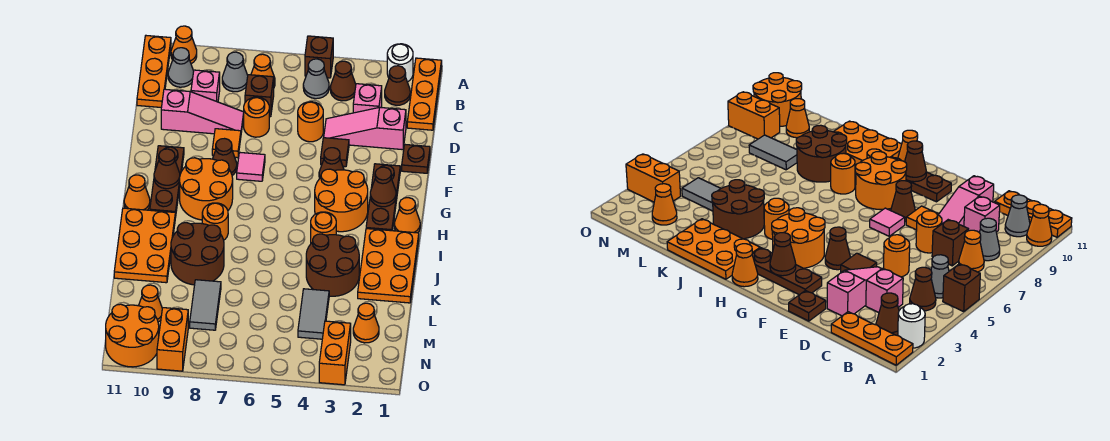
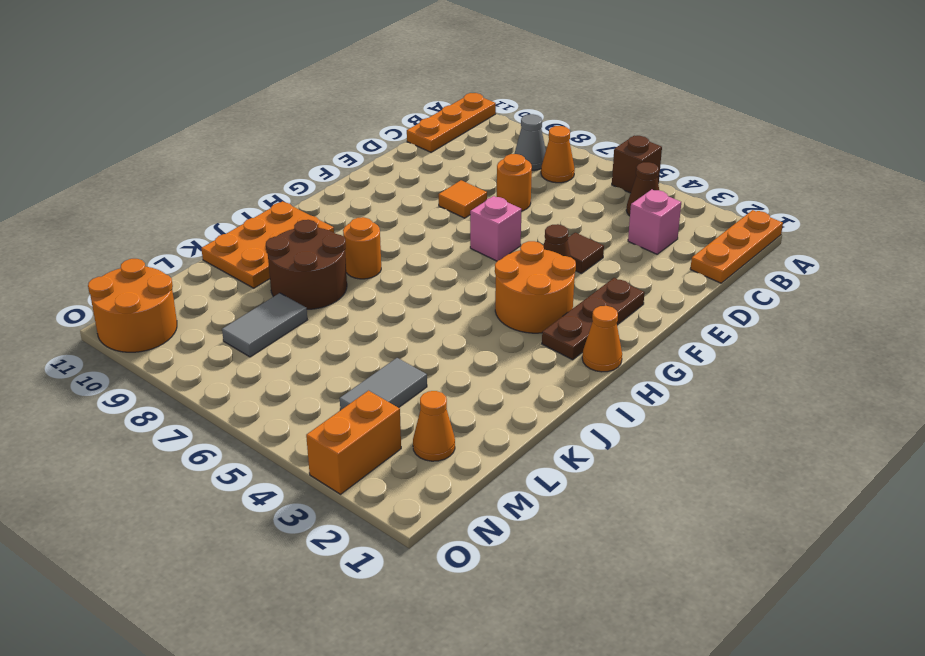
pink brick F6 level 1 -> pink brick C9 level 1
none -> white round brick A2 level 1
none -> orange cone A10 level 1
none -> brown cone B2 level 1
none -> grey cone B5 level 1

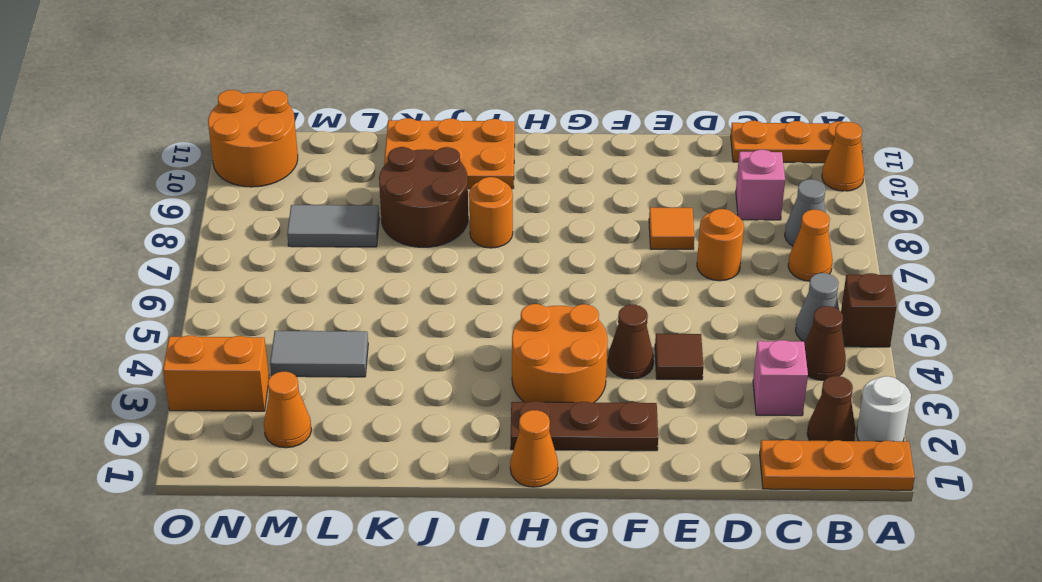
none -> grey cone B10 level 1
none -> brown brick C7 level 1
none -> pink slope D2:D4 level 1 top 2
none -> orange round brick D5 level 1

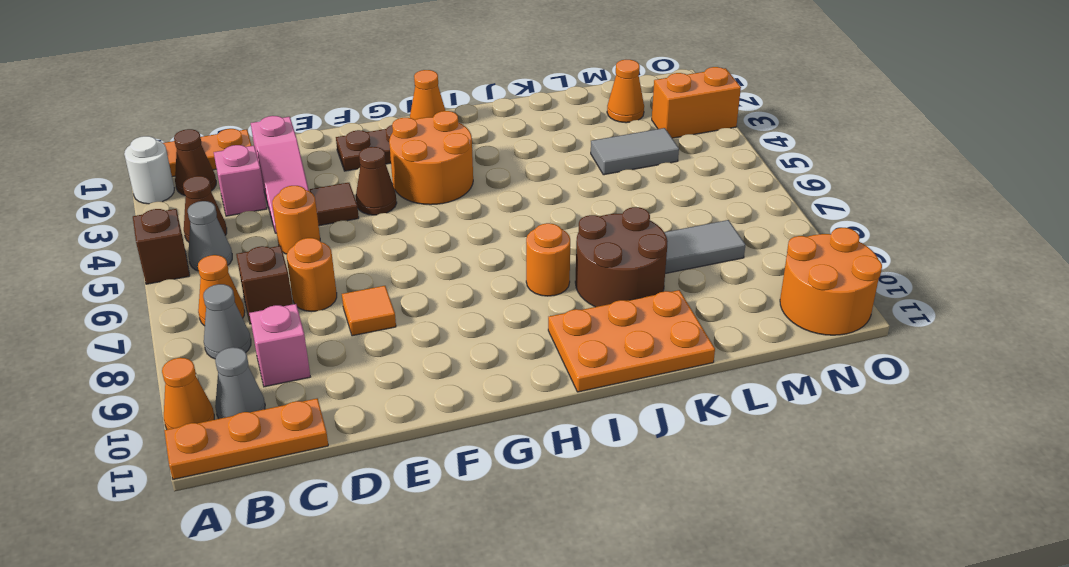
none -> pink slope D8:D10 level 1 top 10
none -> brown plate E1 level 1
none -> pink tile F7 level 1
none -> brown cone F8 level 1

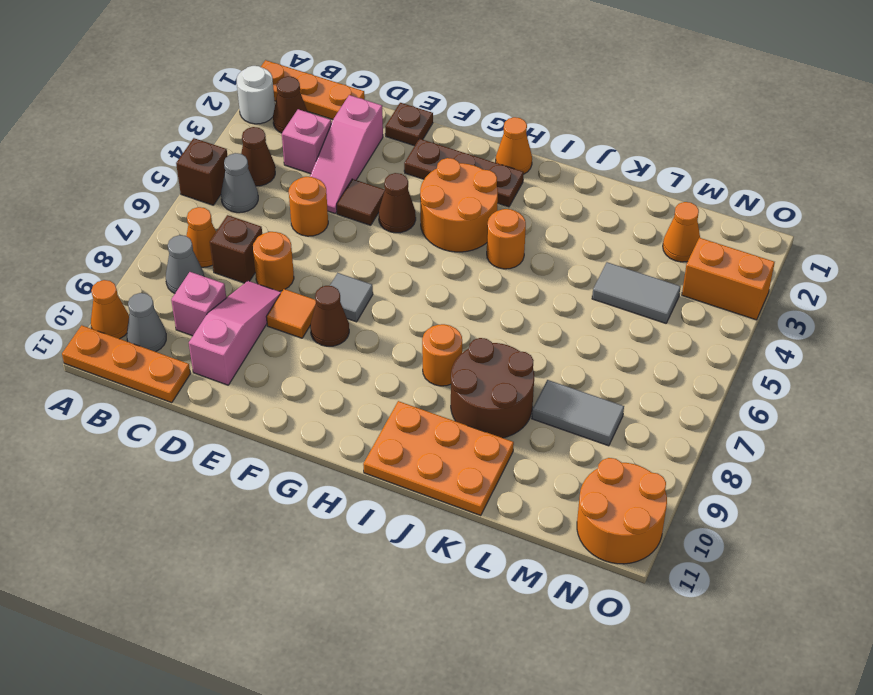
grey tile F7 level 1 -> pink tile F7 level 1
none -> brown plate F10:H10 level 1
none -> orange round brick G8:H9 level 1
none -> orange cone H11 level 1
none -> orange plate I1:K2 level 1

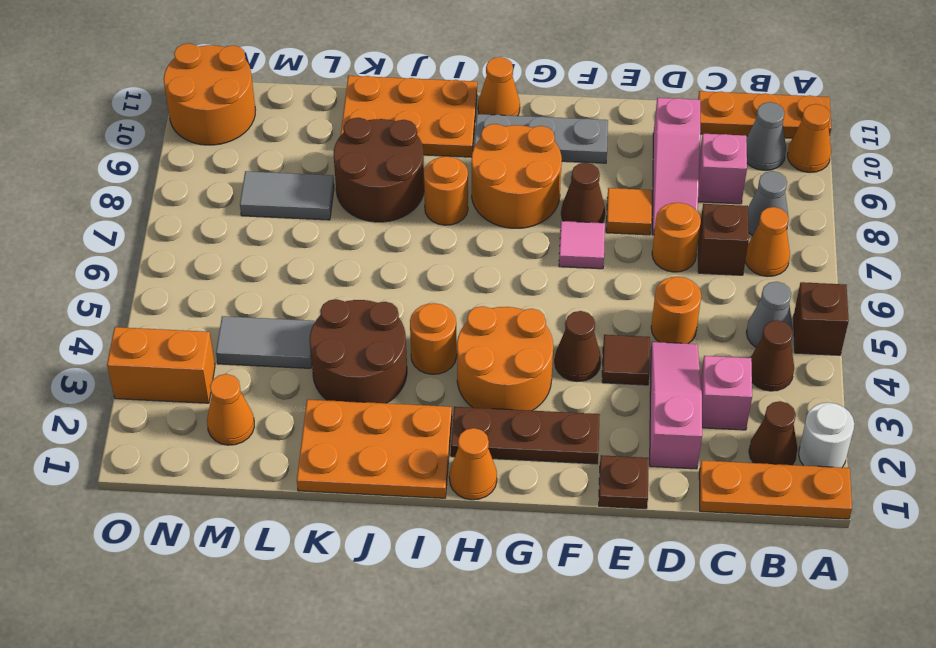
grey plate F10:H10 level 1 -> brown plate F10:H10 level 1
none -> orange cone M10 level 1
none -> orange brick N9:O9 level 1
none -> brown cone G2 level 2
none -> brown cone G10 level 2

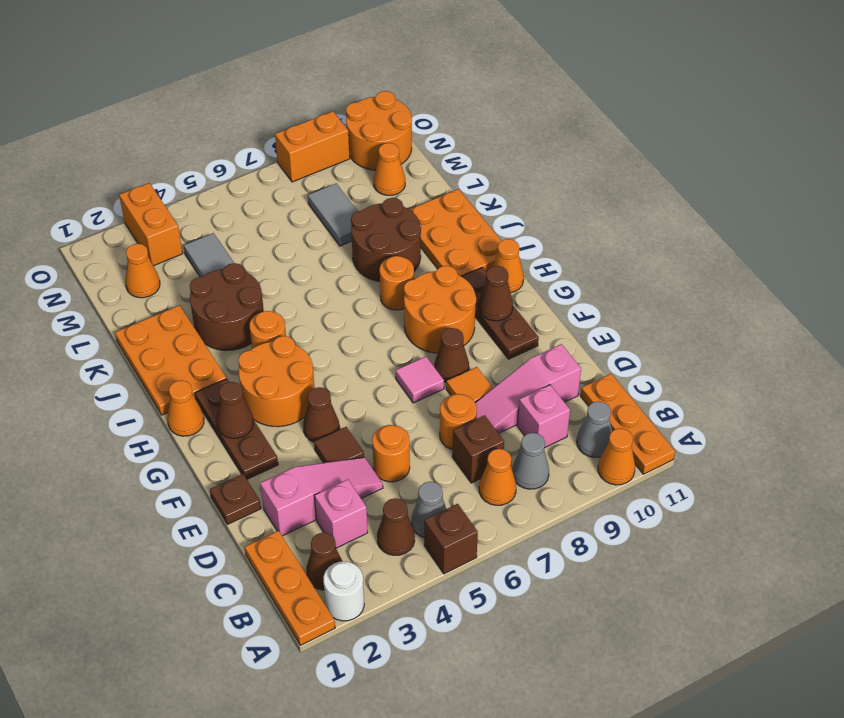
orange brick O8:O9 level 1 -> orange brick N9:O9 level 1

